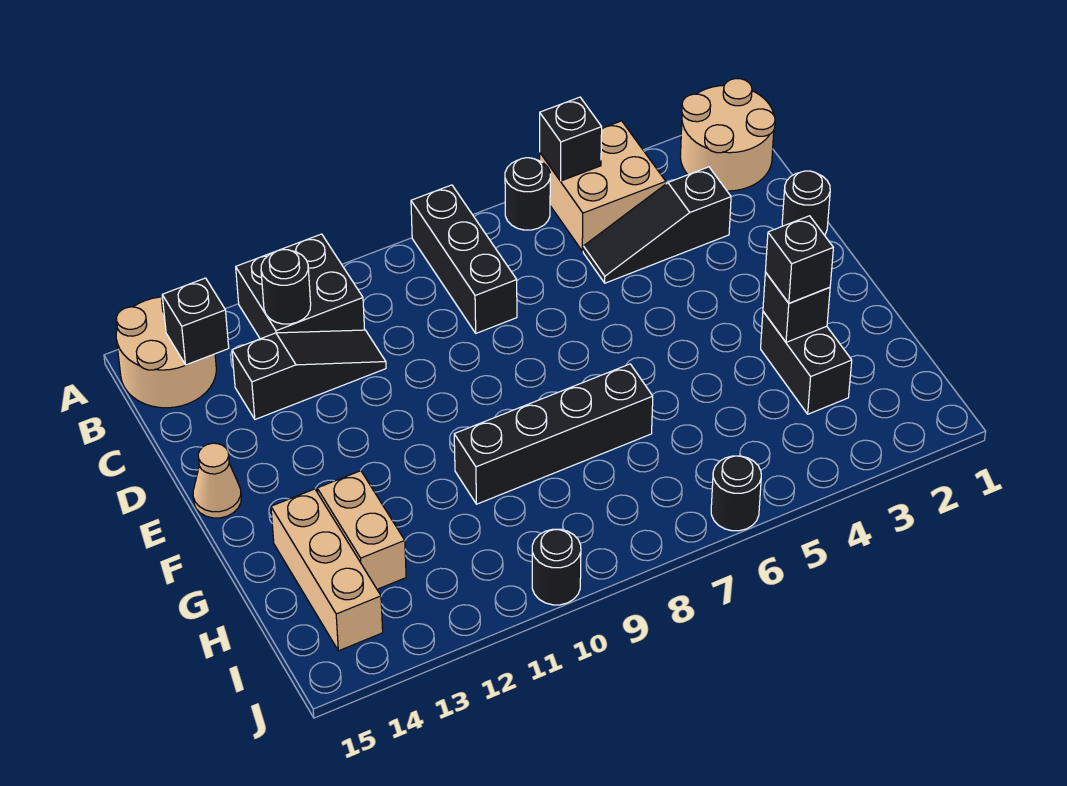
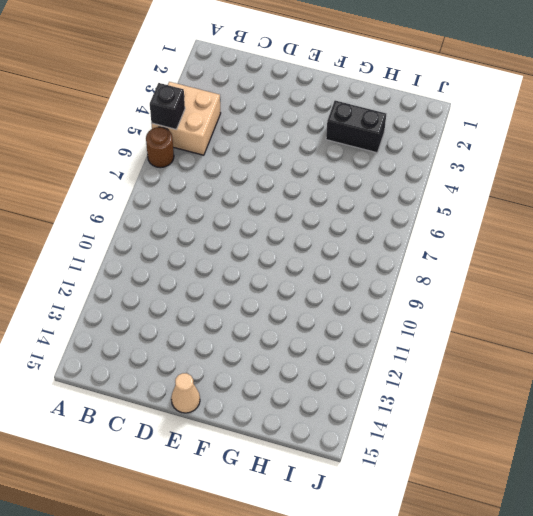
brown round brick A6 level 1 -> black round brick A6 level 1
none -> tan round brick A1:B2 level 1
none -> black brick A8:C8 level 1
none -> black brick A11:B12 level 1

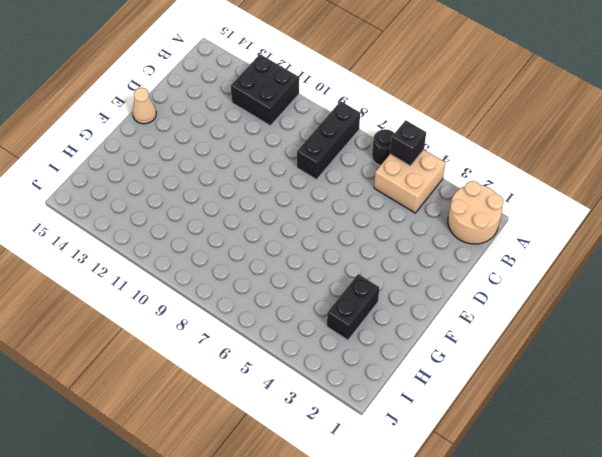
none -> tan round brick A14:B15 level 1
none -> black slope C3:C5 level 1 top 3
none -> black slope C11:C13 level 1 top 13

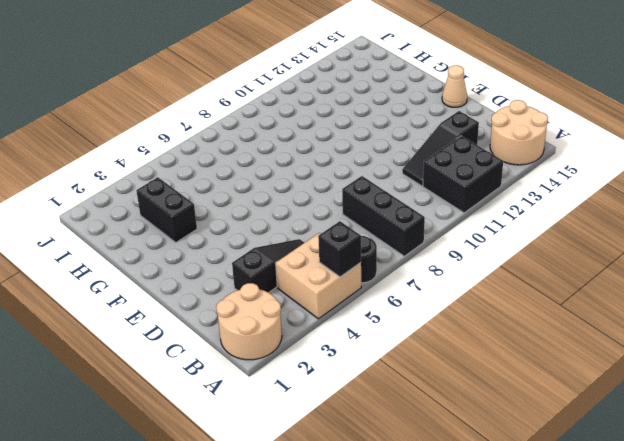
none -> black round brick D1 level 1
none -> black brick G7:G10 level 1
none -> tan brick G13:H13 level 1

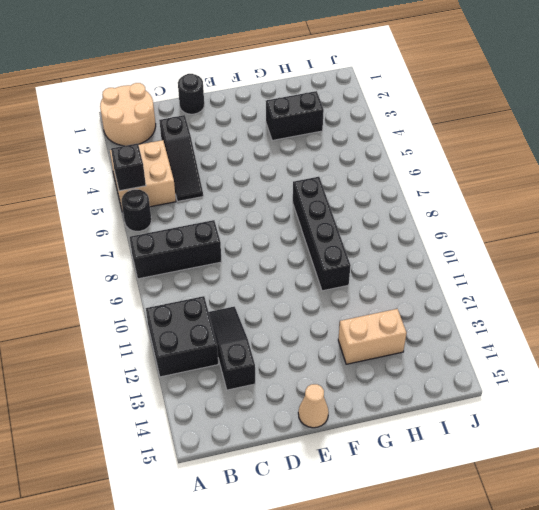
none -> tan round brick A14:B15 level 1
none -> tan brick G14:I14 level 1
none -> black round brick J6 level 1

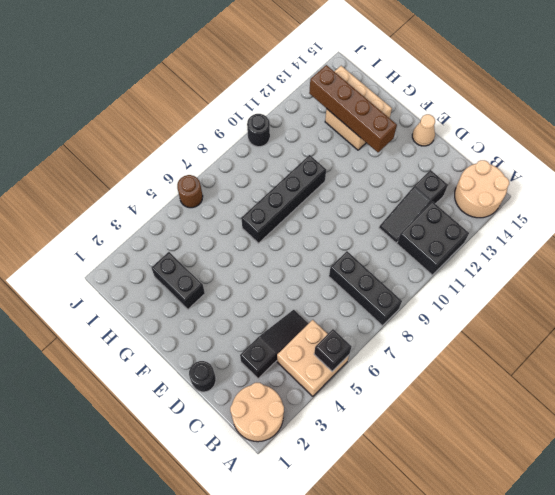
brown brick F13:I13 level 2 -> none
brown round brick J6 level 1 -> black round brick J6 level 1
none -> black round brick A6 level 1
none -> black round brick B12 level 2
none -> black brick B14 level 2

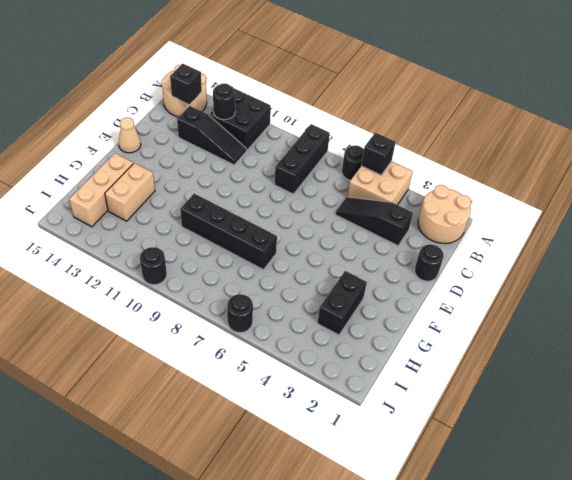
none -> black brick G3 level 2
none -> black brick G3 level 3

